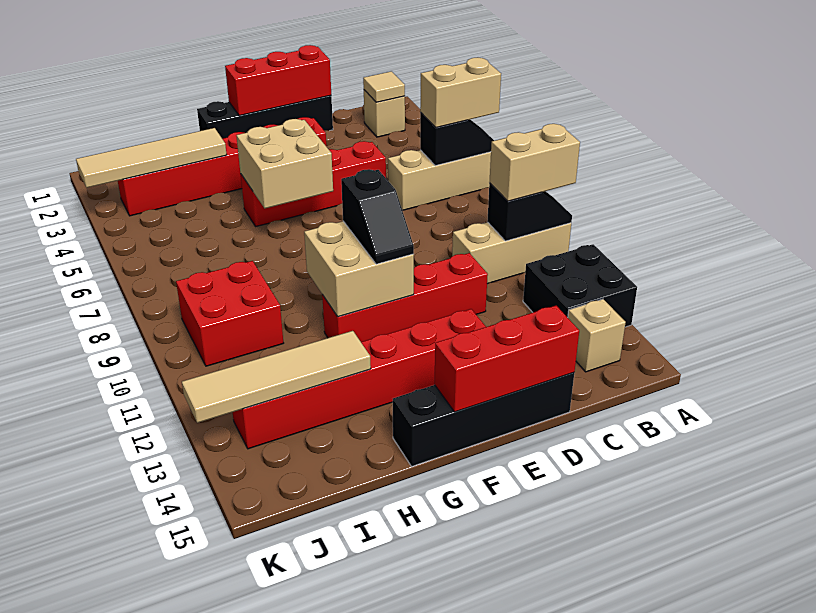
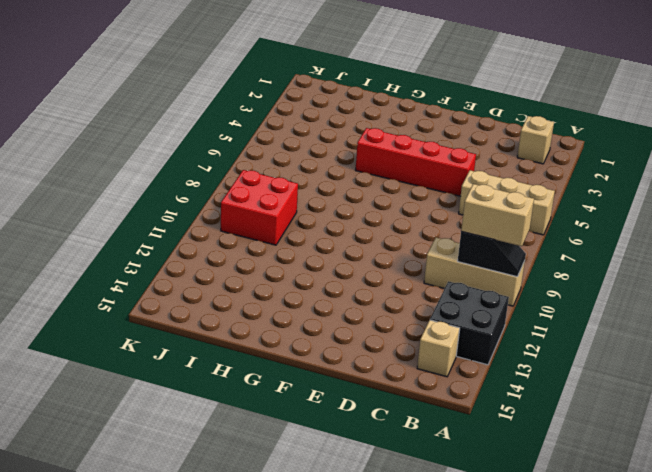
none -> black brick D1:G1 level 1
none -> red brick D11:G11 level 1
none -> black brick D15:G15 level 1

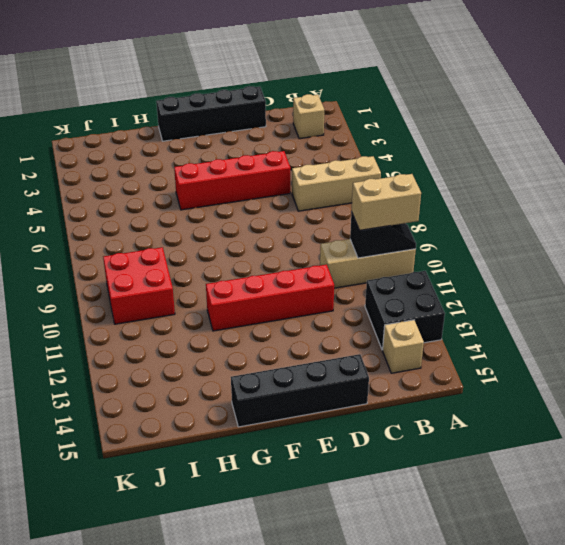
none -> red brick E3:J3 level 1
none -> red brick E13:J13 level 1
none -> black slope A6:B6 level 2 top B

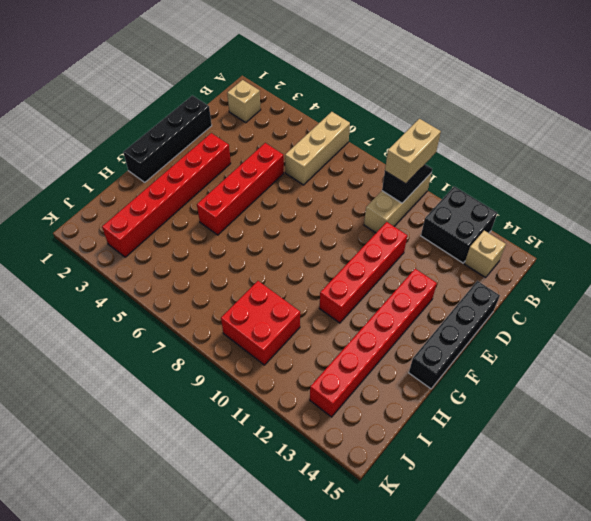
none -> black slope A6:B6 level 2 top B
none -> tan tile B2 level 2
none -> red brick D1:F1 level 2

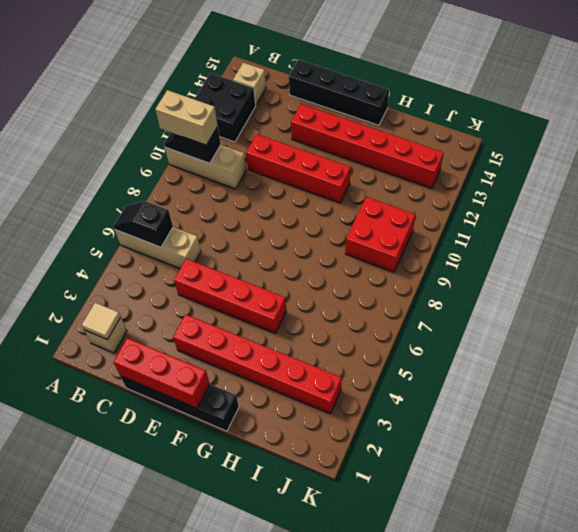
none -> red brick D15:F15 level 2
none -> tan brick F5:G6 level 2
none -> tan brick F10:G11 level 2

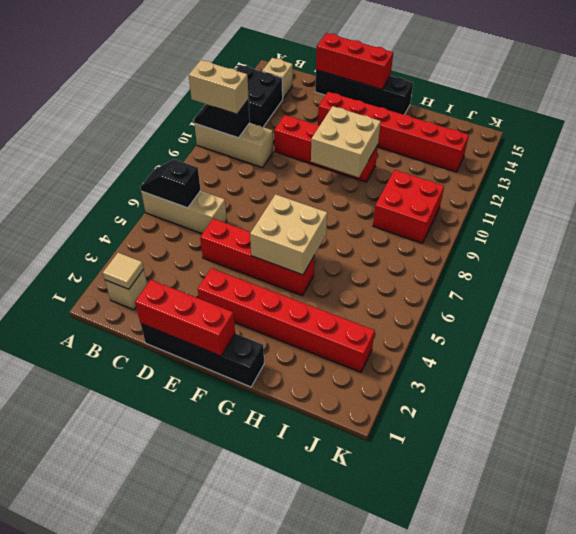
none -> tan tile H3:K3 level 2
none -> tan tile H13:K13 level 2
none -> tan brick A6:B6 level 3

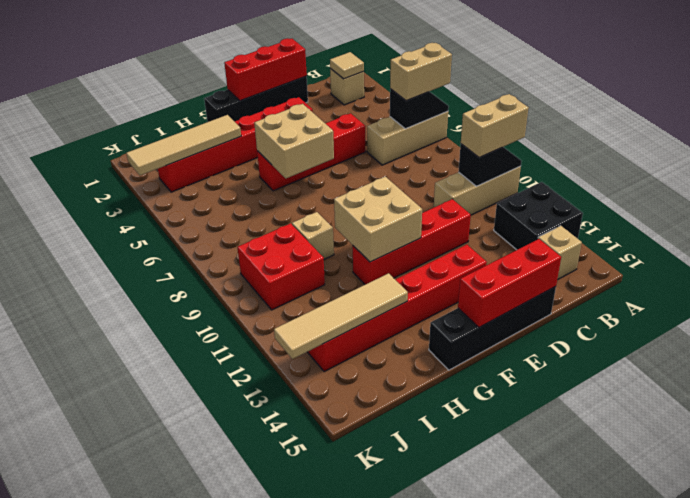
tan brick H9 level 1 -> none
none -> black slope F10:F11 level 3 top 10

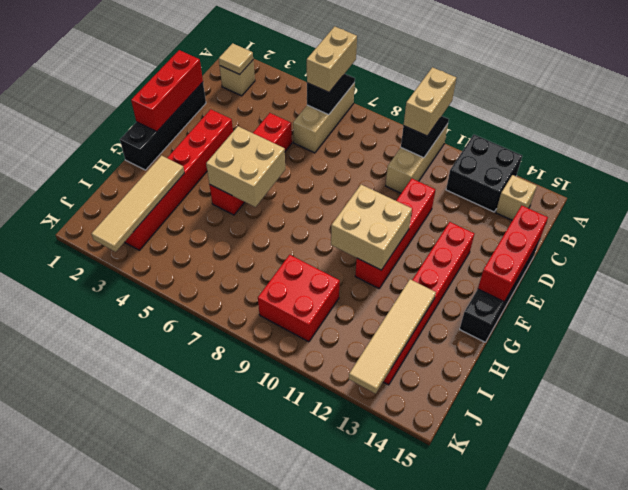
none -> black slope F10:F11 level 3 top 10

